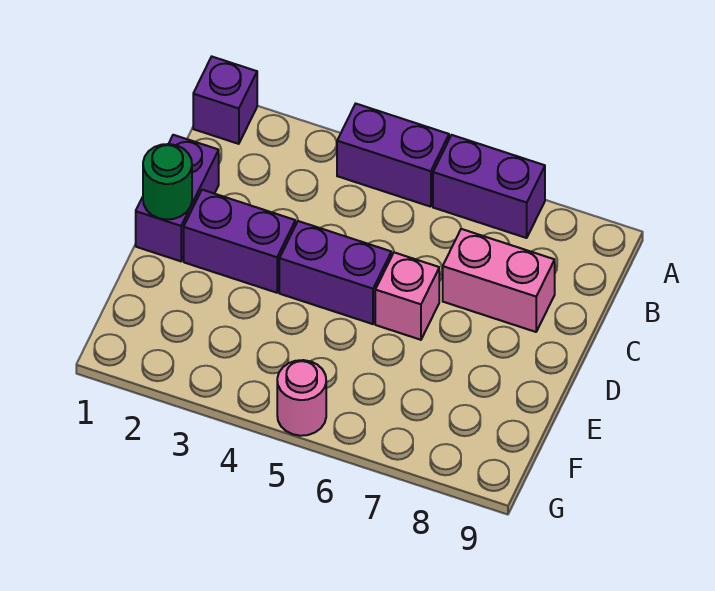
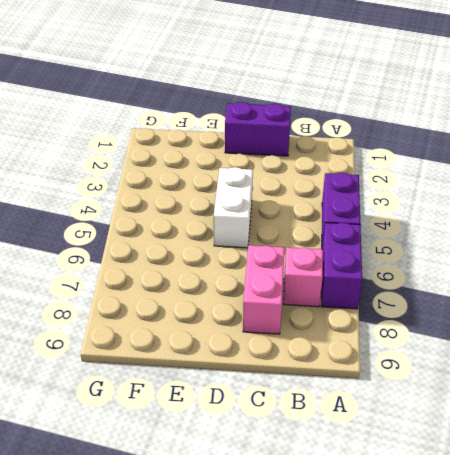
pink brick B7 level 1 -> pink brick D6 level 1
white brick D4:D5 level 1 -> purple brick D4:D5 level 1
none -> purple brick A1 level 1
none -> purple brick D2:D3 level 1

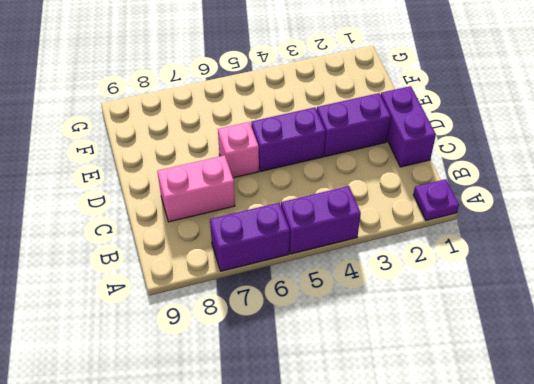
purple plate A1 level 1 -> purple brick A1 level 1
none -> pink round brick G5 level 1
none -> green round brick D1 level 2

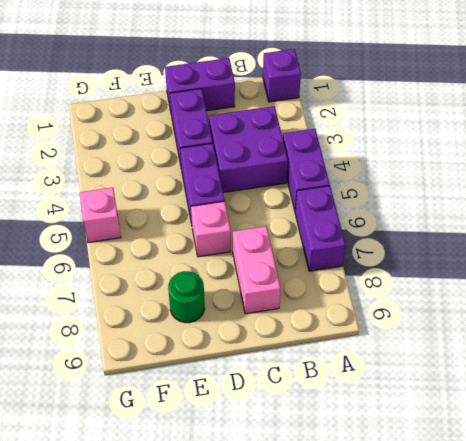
purple brick B3:C4 level 1 -> none
green round brick E8 level 1 -> green round brick D1 level 2
pink brick G5 level 1 -> pink round brick G5 level 1

